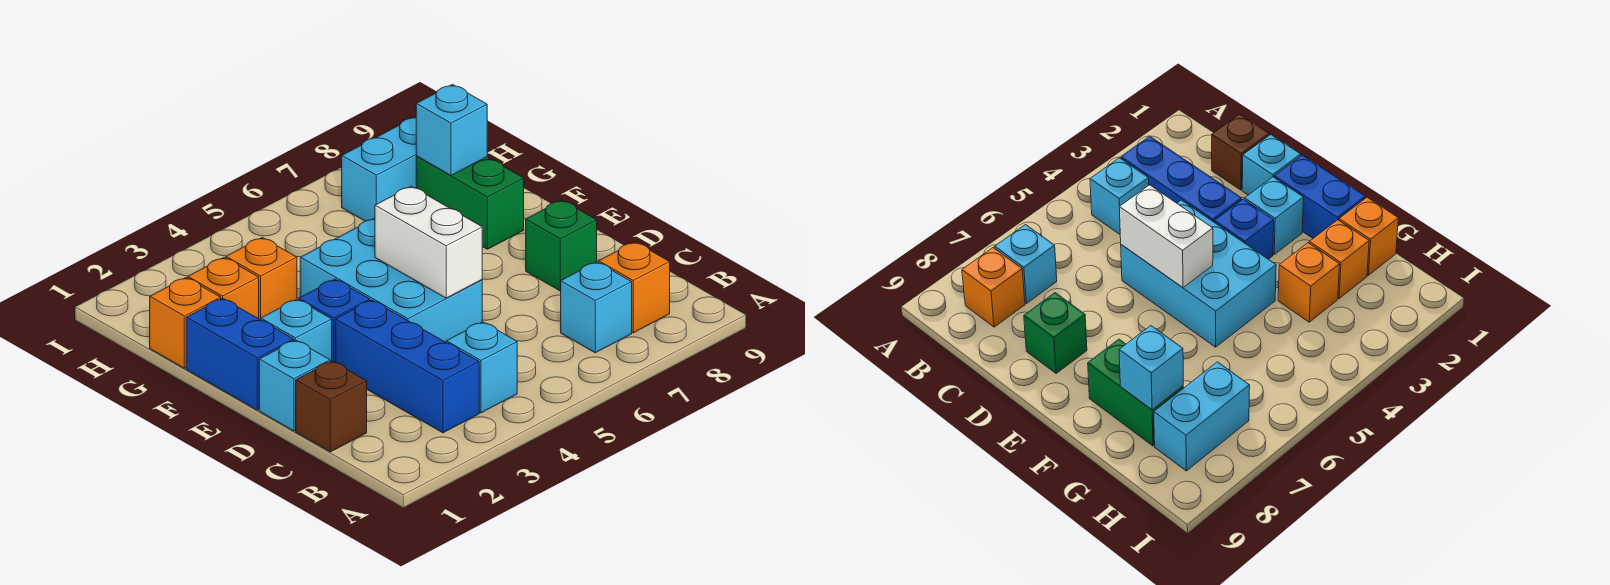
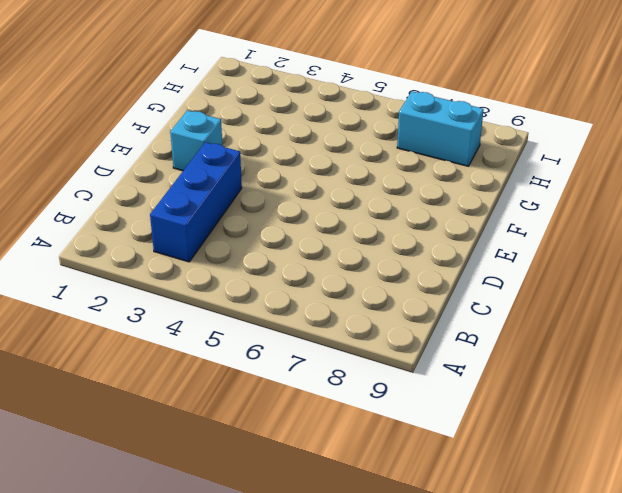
none -> cyan brick B4 level 1
none -> cyan brick B7 level 1
none -> orange brick B8 level 1

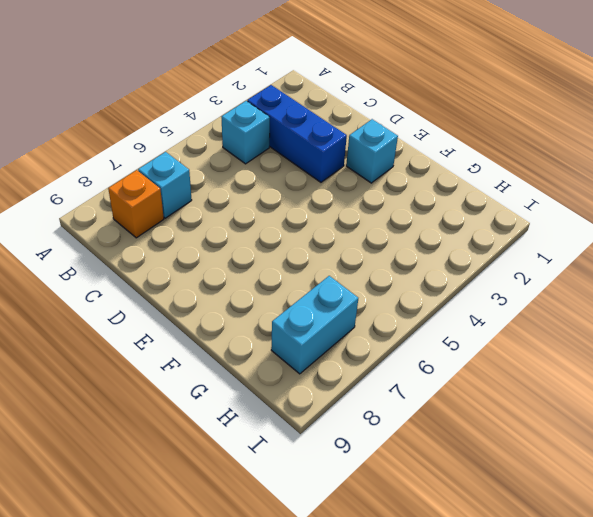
none -> brown brick C1 level 1
none -> cyan brick D1 level 1
none -> cyan brick D4:F5 level 1

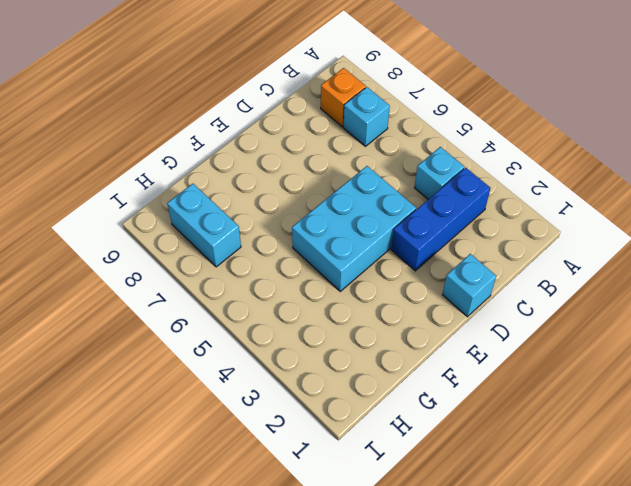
none -> brown brick C1 level 1
none -> green brick D8 level 1
none -> blue brick E1:F1 level 1

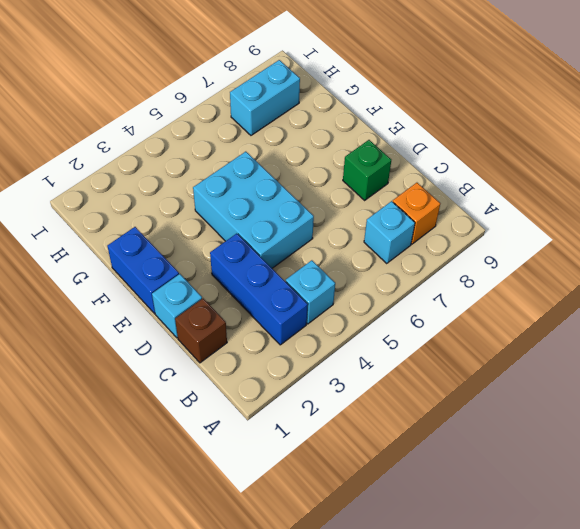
none -> cyan brick E2 level 1
none -> blue brick E3 level 1
none -> green brick F8:G8 level 1

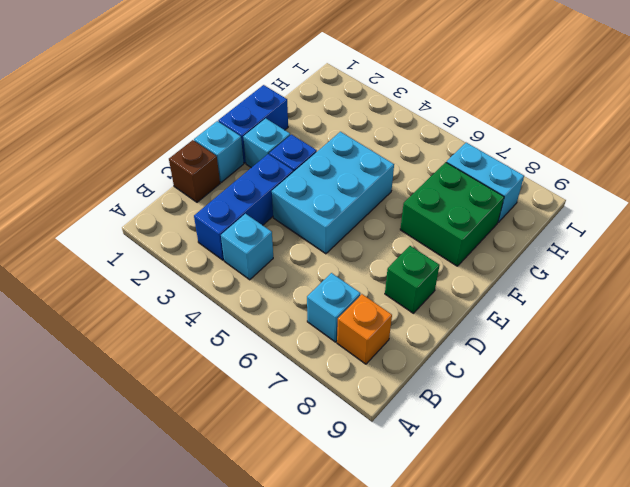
green brick F7:G8 level 1 -> green brick F8:G8 level 1
none -> orange brick G1 level 1
none -> orange brick G2 level 1
none -> orange brick G3 level 1

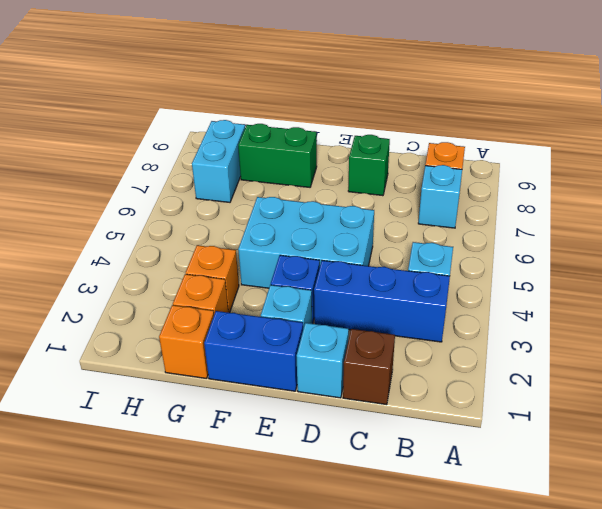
none -> white brick D5:E5 level 2
none -> cyan brick G8 level 2

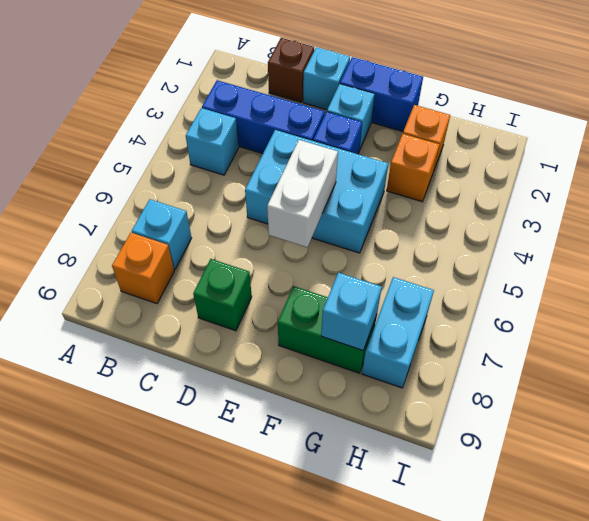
white brick E5:E6 level 2 -> white brick D5:E5 level 2
none -> orange brick G1 level 1

